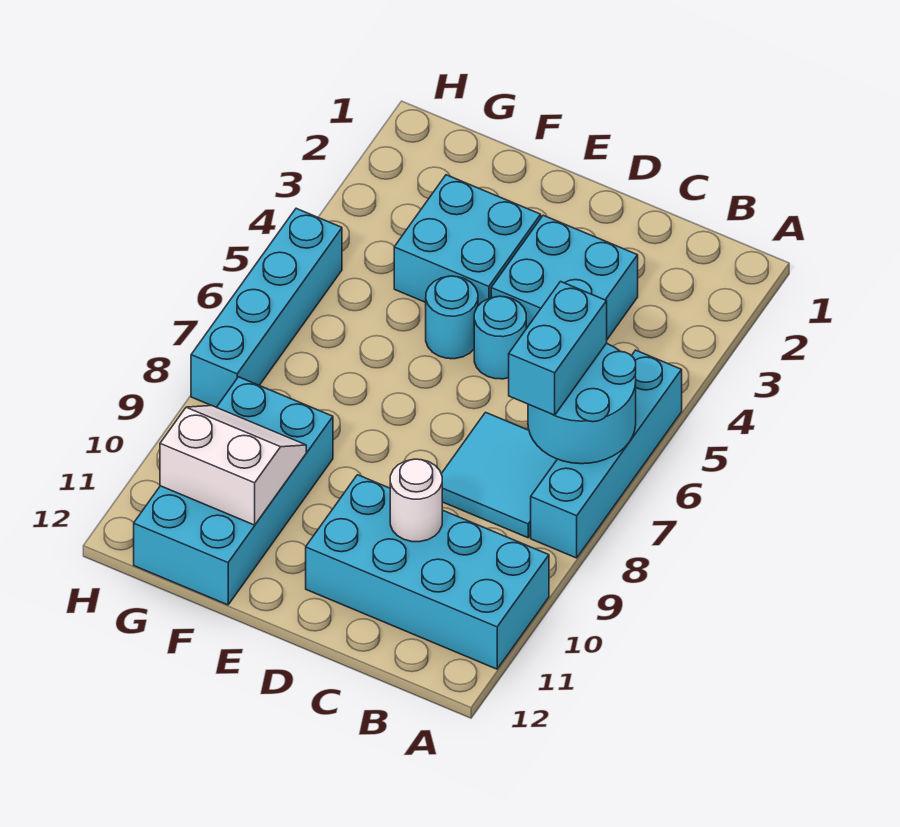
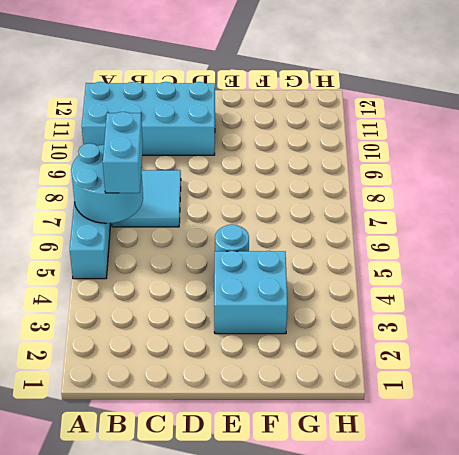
none -> cyan brick C3:D4 level 1
none -> cyan round brick D5 level 1
none -> cyan brick F9:G12 level 1

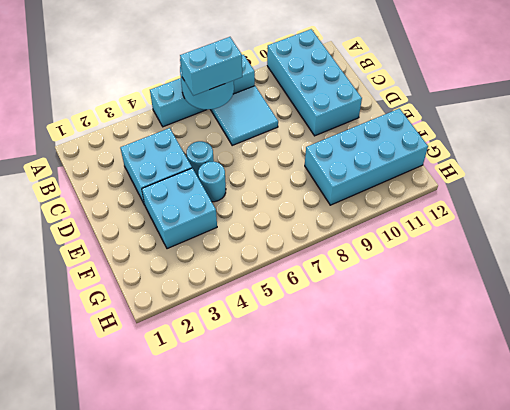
none -> cyan brick H5:H8 level 1
none -> white round brick C10 level 2
none -> white slope F10:G11 level 2 top 11

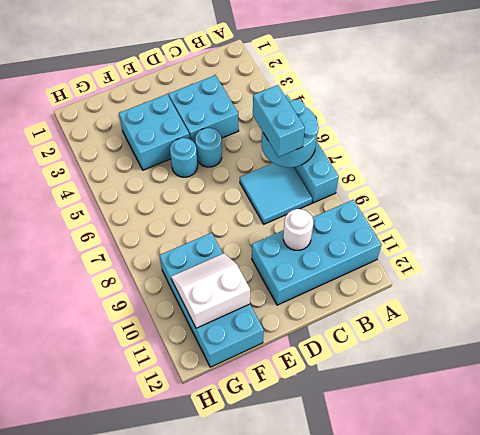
none -> cyan brick H5:H8 level 1

